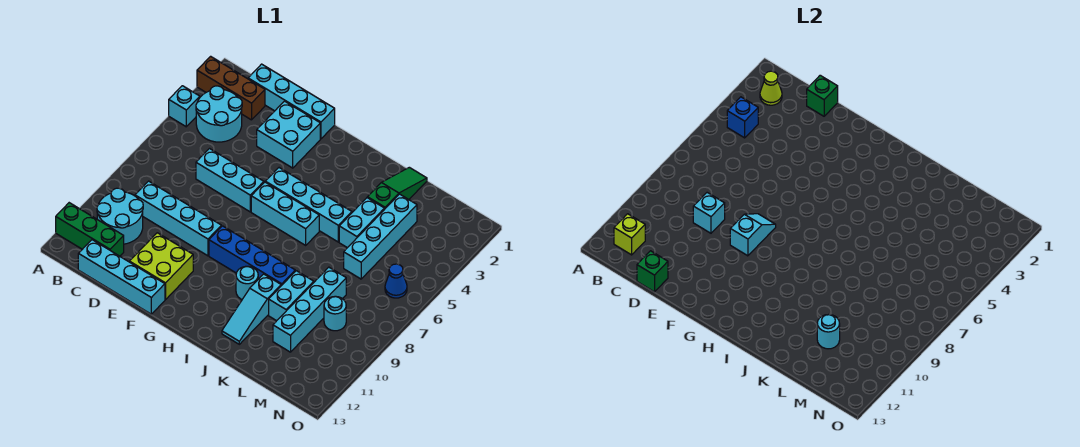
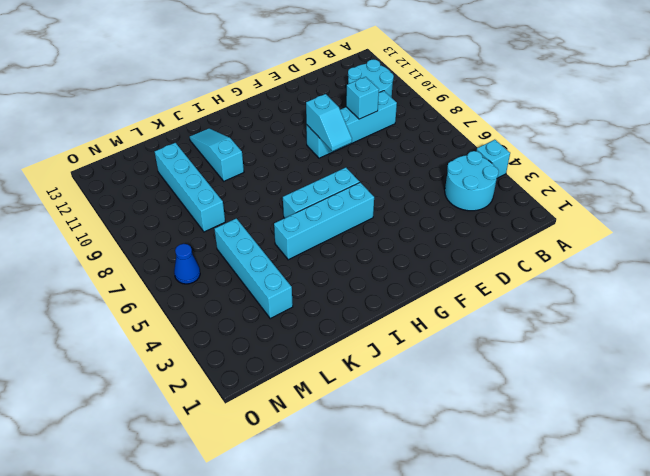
none -> brown brick A2:C2 level 1
none -> green brick A12:C12 level 1
none -> cyan brick C1:F1 level 1
none -> cyan brick C13:F13 level 1

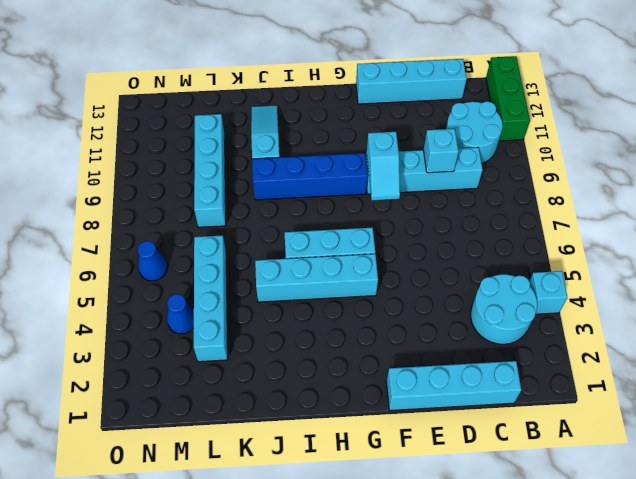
green brick A11:A13 level 1 -> green brick A12:C12 level 1
blue cone M4 level 1 -> none
none -> brown brick A2:C2 level 1
none -> cyan brick D6:F6 level 1
none -> cyan brick E2:F3 level 1
none -> lime brick E11:F12 level 1

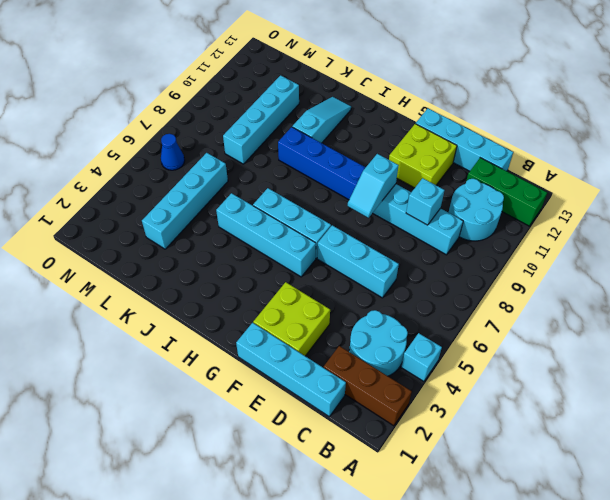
lime brick E2:F3 level 1 -> cyan brick E2:F3 level 1
none -> cyan round brick I10 level 1
none -> green slope K1:K3 level 1 top 3
none -> cyan brick K4:K5 level 1
none -> cyan brick K9:K10 level 1

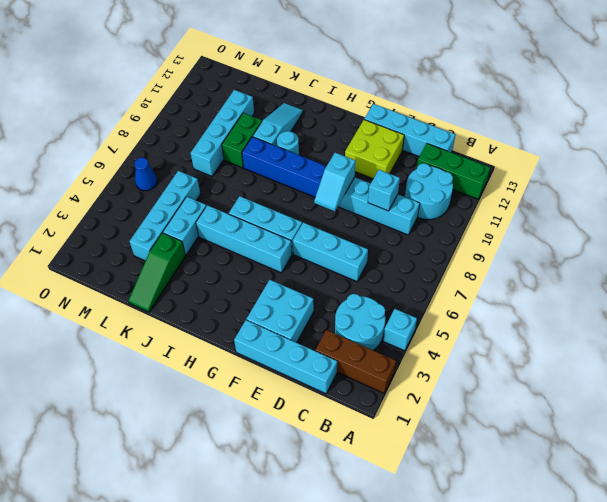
green brick K9:K10 level 1 -> cyan brick K9:K10 level 1
none -> cyan round brick M9 level 1
none -> lime cone B2 level 2
none -> blue brick B4 level 2
none -> lime brick B12 level 2

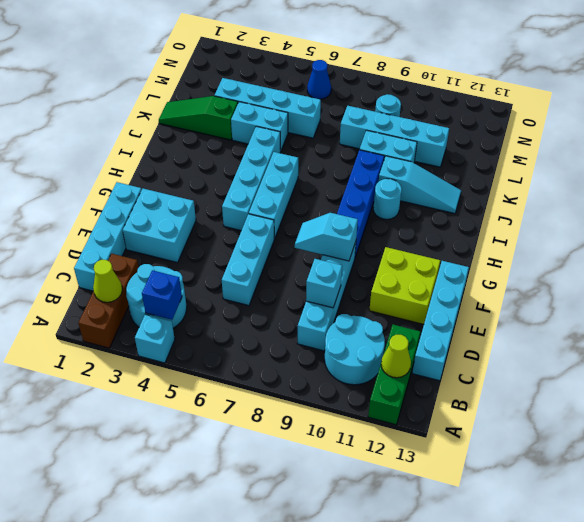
lime cone B12 level 2 -> lime brick B12 level 2
none -> green brick D1 level 2
none -> green brick D13 level 2
none -> cyan round brick L11 level 2

